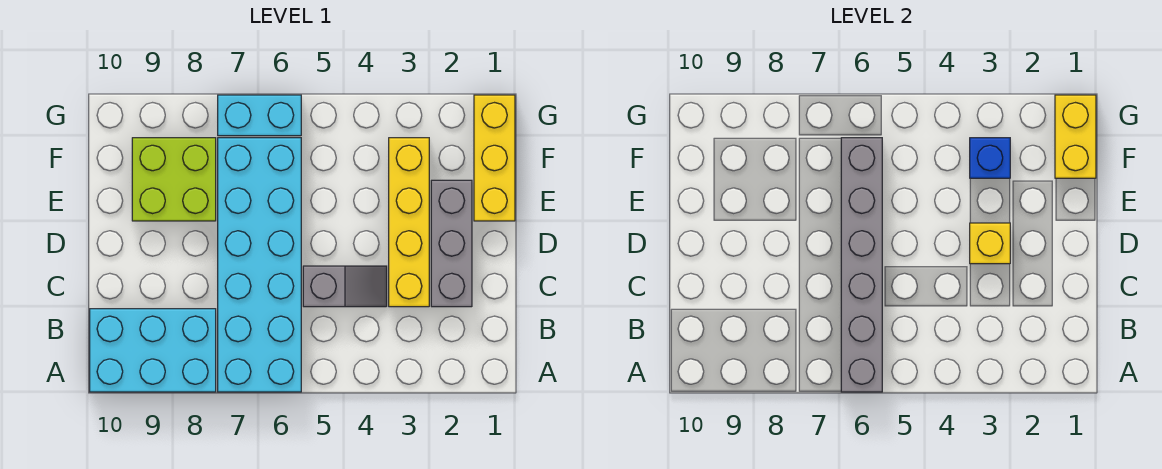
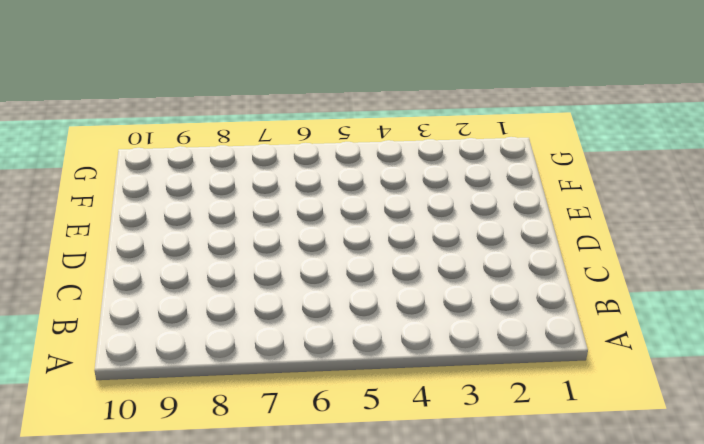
none -> cyan brick A6:F7 level 1
none -> cyan brick A8:B10 level 1
none -> grey brick C2:E2 level 1

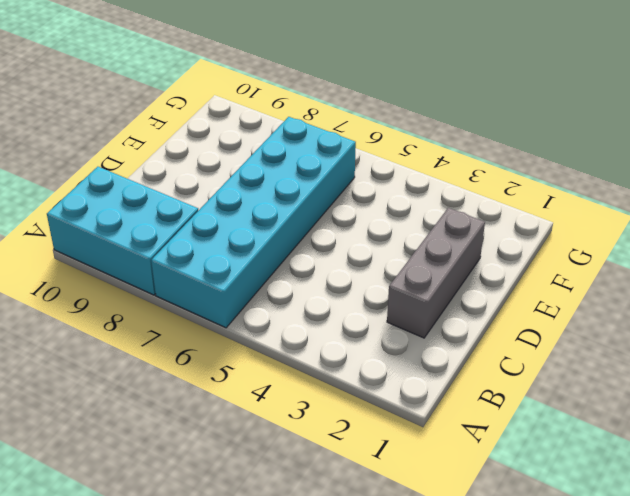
none -> yellow brick C3:F3 level 1
none -> grey slope C4:C5 level 1 top 5
none -> yellow brick E1:G1 level 1

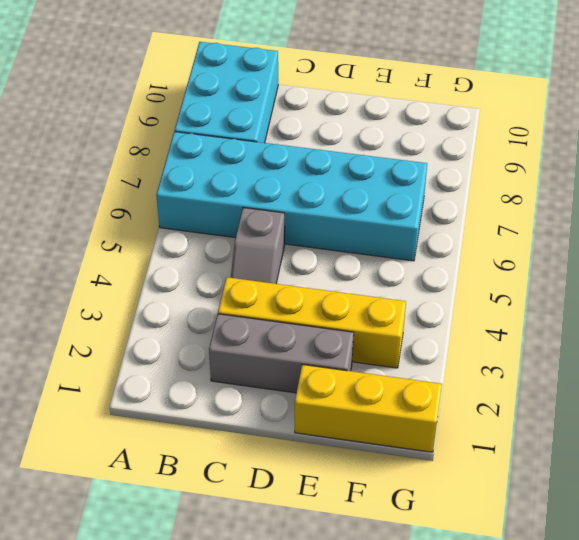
none -> lime brick E8:F9 level 1
none -> cyan brick G6:G7 level 1
none -> grey brick A6:F6 level 2

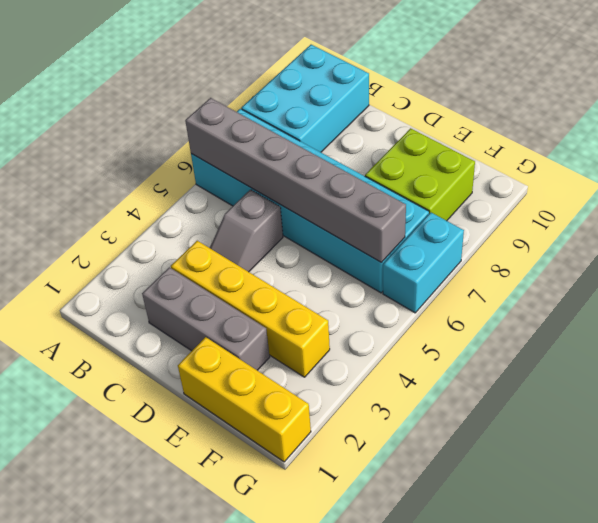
none -> yellow brick D3 level 2
none -> yellow brick F1:G1 level 2
none -> blue brick F3 level 2

